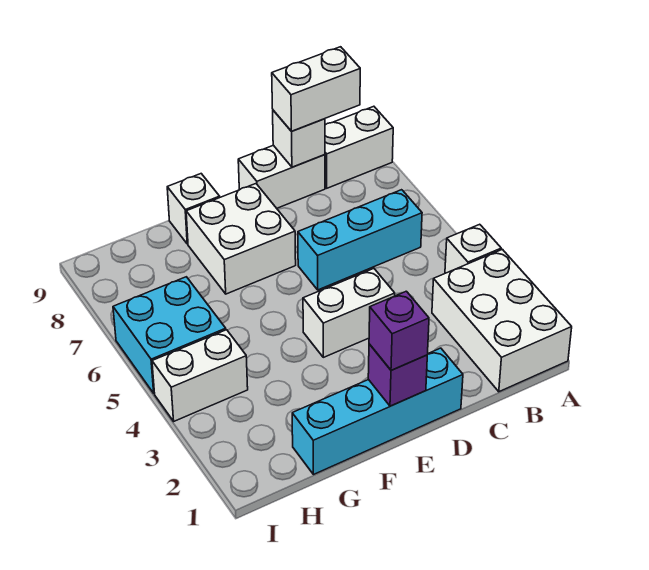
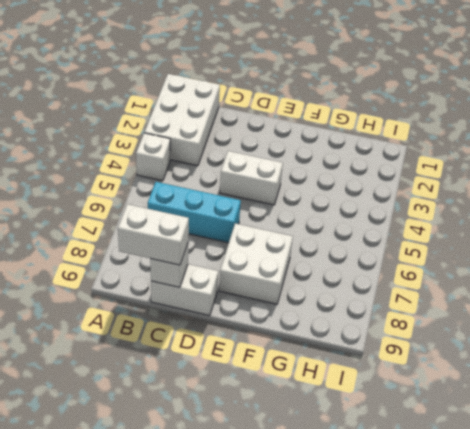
none -> white brick A9:B9 level 1
none -> cyan brick D1:G1 level 1
none -> white brick F9 level 1

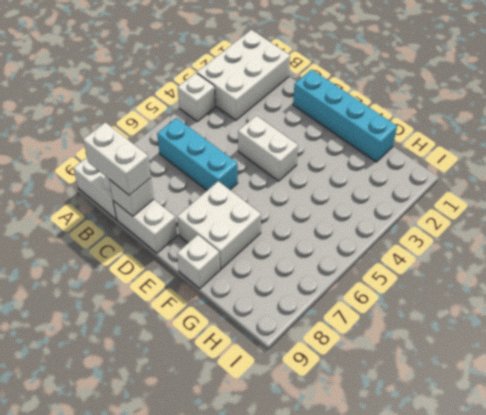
none -> white brick H4:I4 level 1
none -> cyan brick H5:I6 level 1
none -> purple brick E1 level 2

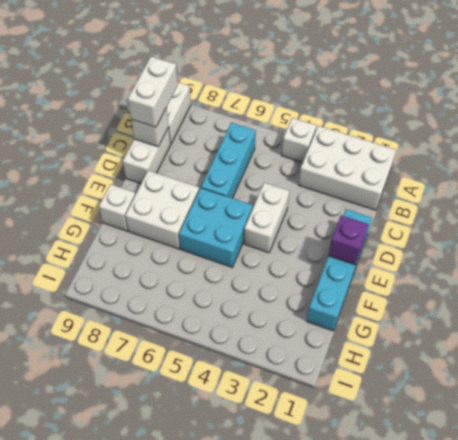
cyan brick E5:F6 level 1 -> cyan brick H5:I6 level 1
none -> white brick H4:I4 level 1
none -> purple brick E1 level 3

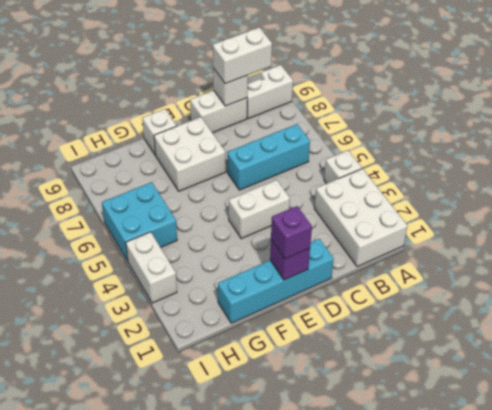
white brick I3:I4 level 1 -> white brick H4:I4 level 1

